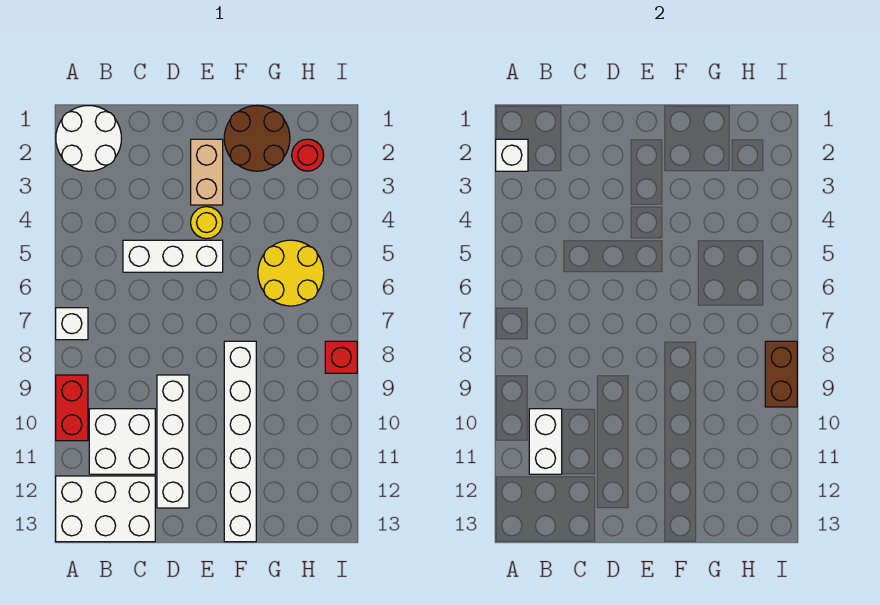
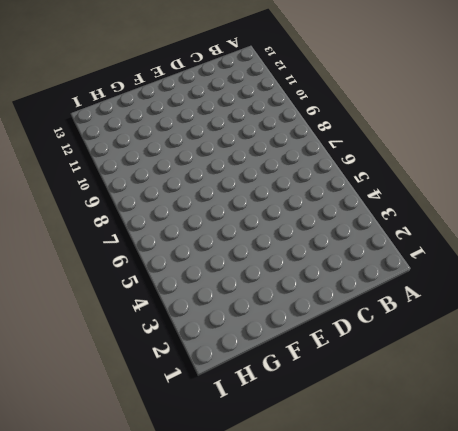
none -> white round brick A1:B2 level 1
none -> white brick A7 level 1
none -> red brick A9:A10 level 1

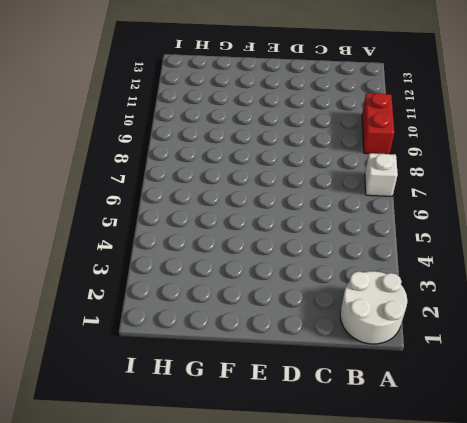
none -> white brick A12:C13 level 1
none -> white brick B10:C11 level 1
none -> white brick C5:E5 level 1

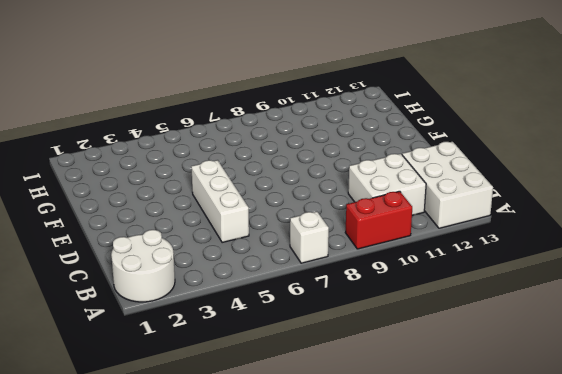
none -> white brick D9:D12 level 1
none -> tan brick E2:E3 level 1
none -> yellow round brick E4 level 1

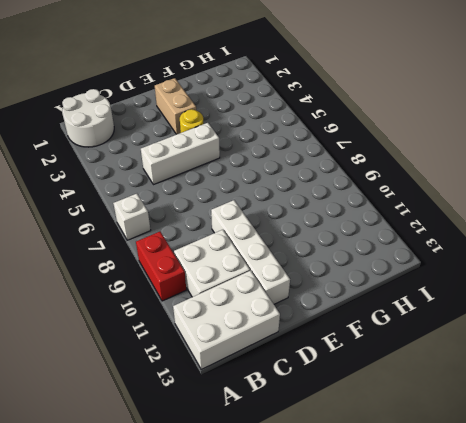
none -> brown round brick F1:G2 level 1
none -> white brick F8:F13 level 1
none -> yellow round brick G5:H6 level 1

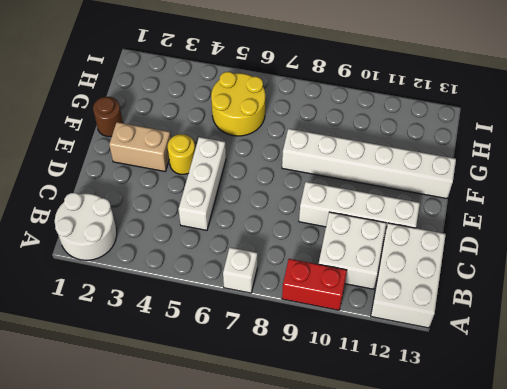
brown round brick F1 level 1 -> brown round brick F1:G2 level 1
none -> red round brick H2 level 1
none -> red brick I8 level 1
none -> white brick A2 level 2

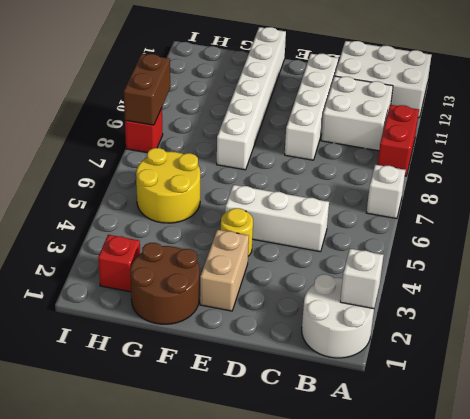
red brick H2 level 1 -> red round brick H2 level 1
none -> white brick B10:B11 level 2

